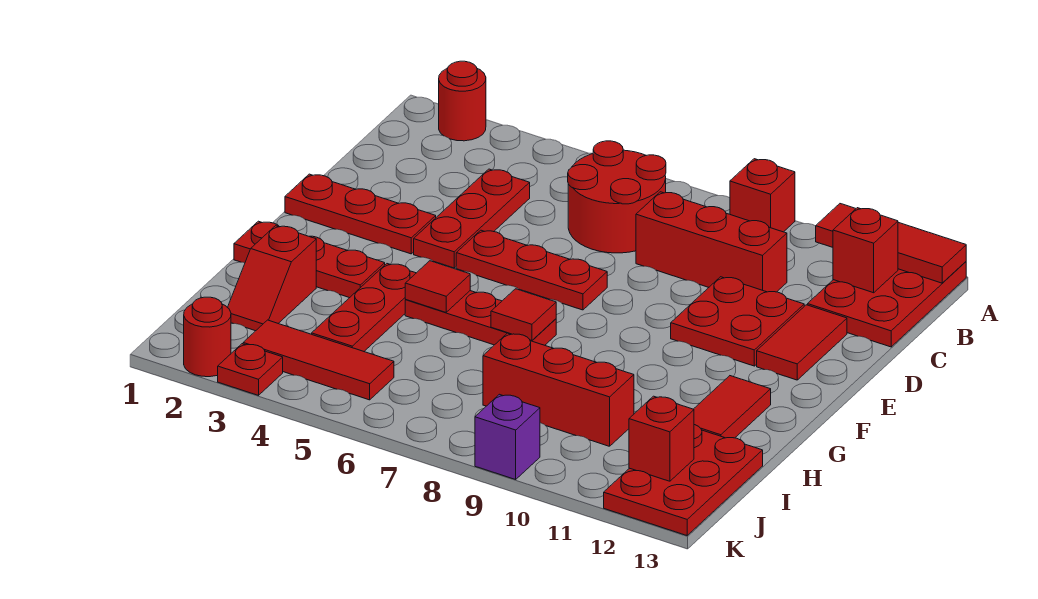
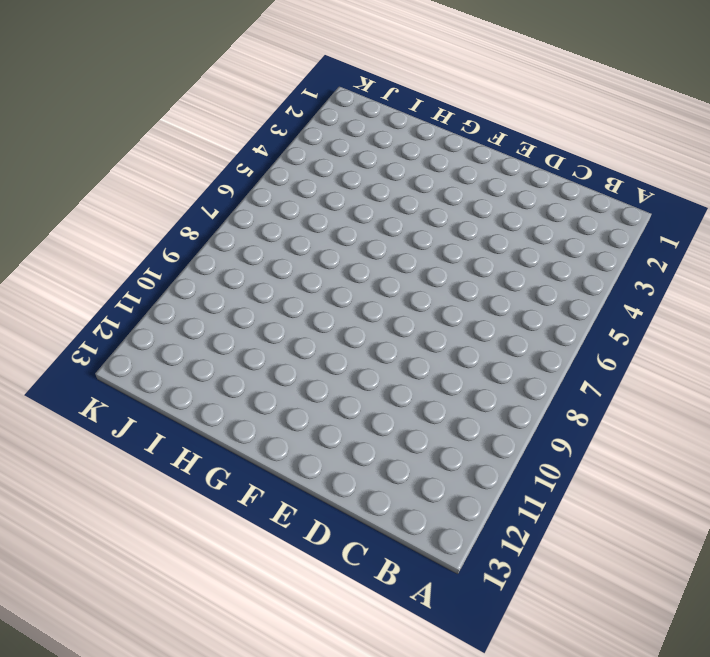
none -> red round brick A2 level 1
none -> red brick A9 level 1
none -> red plate A12:C13 level 1

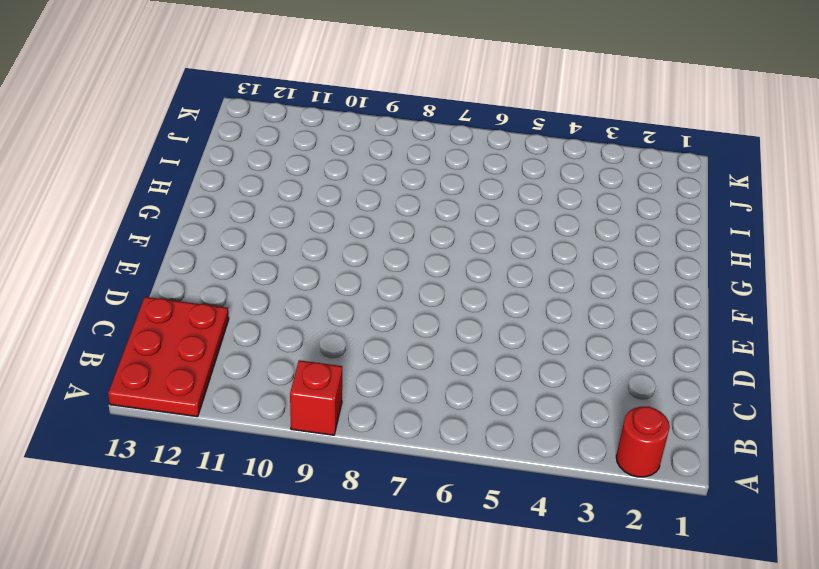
none -> red round brick B6:C7 level 1
none -> red plate C4:E4 level 1
none -> red brick C8:C10 level 1

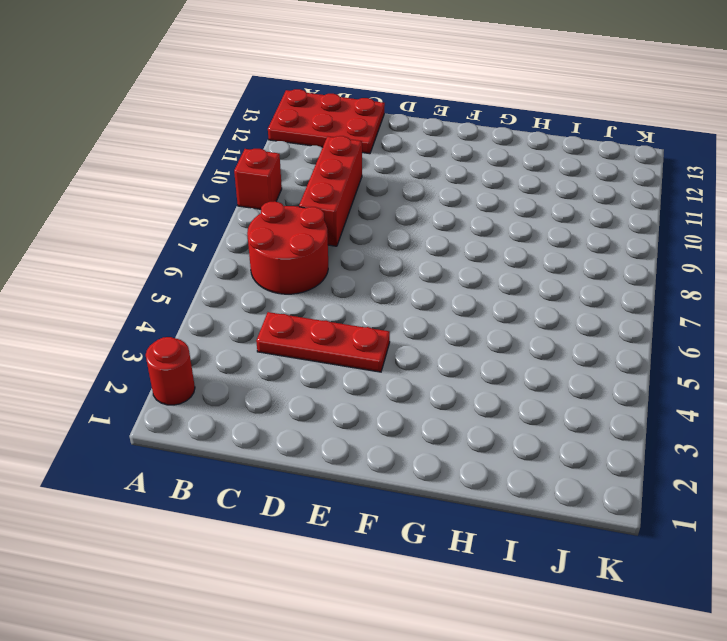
none -> red plate D10:E11 level 1
none -> red tile D12:E12 level 1
none -> red plate E1:E3 level 1

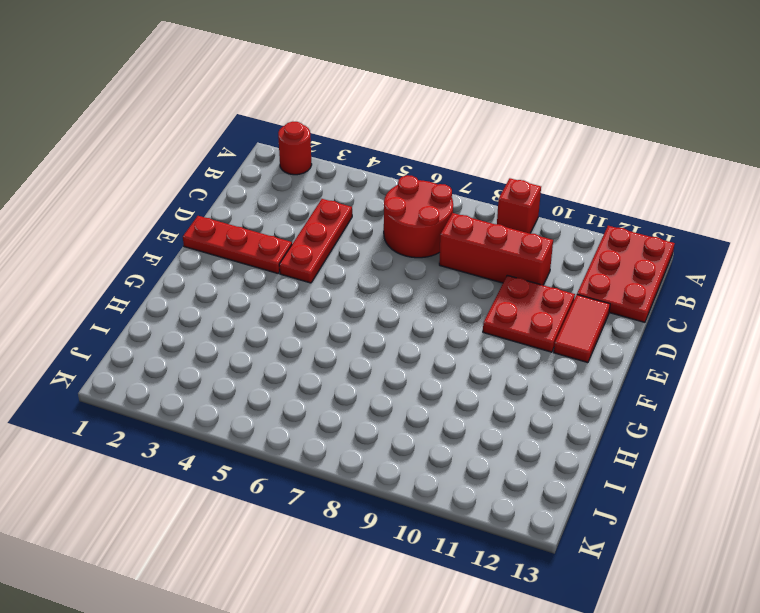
none -> red plate E5:E7 level 1
none -> red plate G1:G3 level 1
none -> red plate G4:I4 level 1

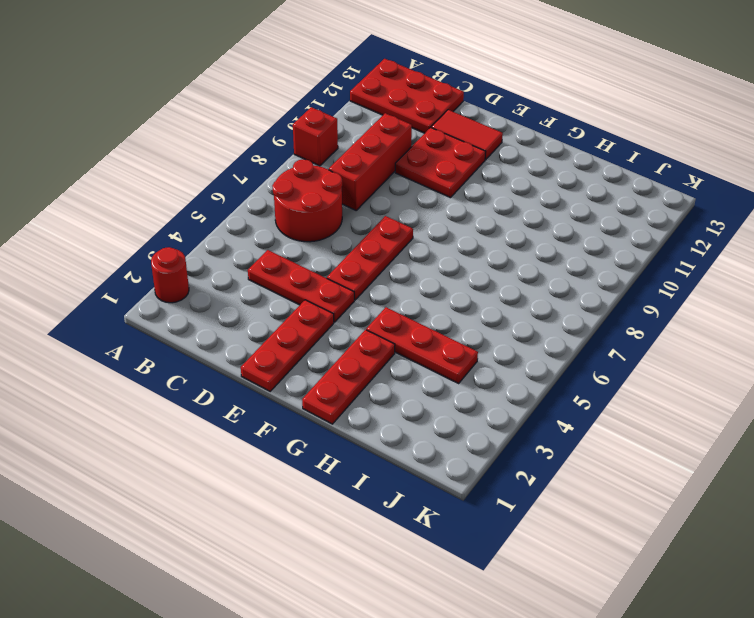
none -> red plate G5:G7 level 1
none -> red tile G12:H12 level 1
none -> red slope H2:I2 level 1 top H

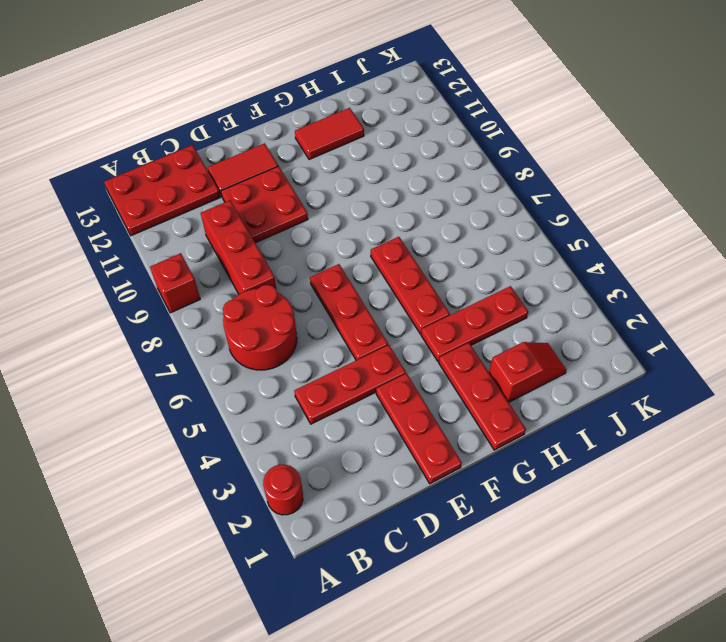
none -> red brick I8:I10 level 1
none -> red plate I12:K13 level 1
none -> red tile J3:J5 level 1

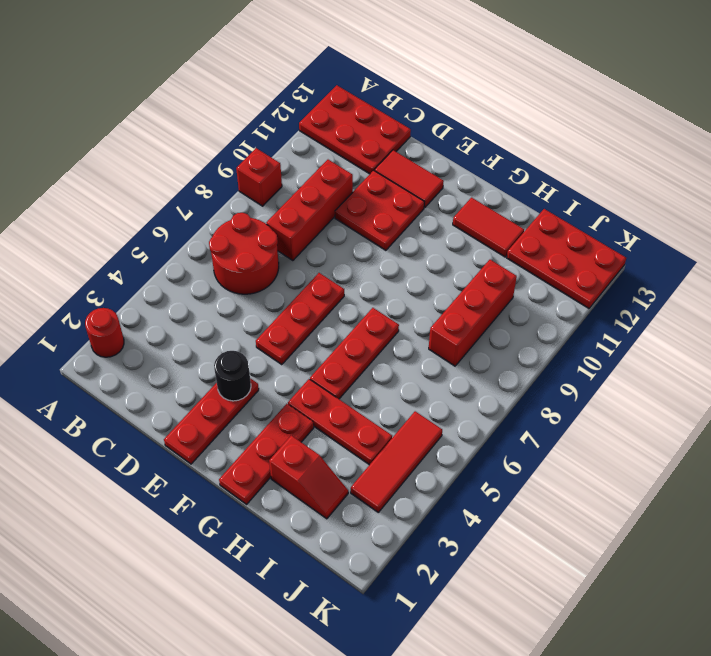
black round brick E3 level 2 -> none
none -> red plate C4:E4 level 1
none -> red round brick K2 level 1
none -> red plate K3 level 1

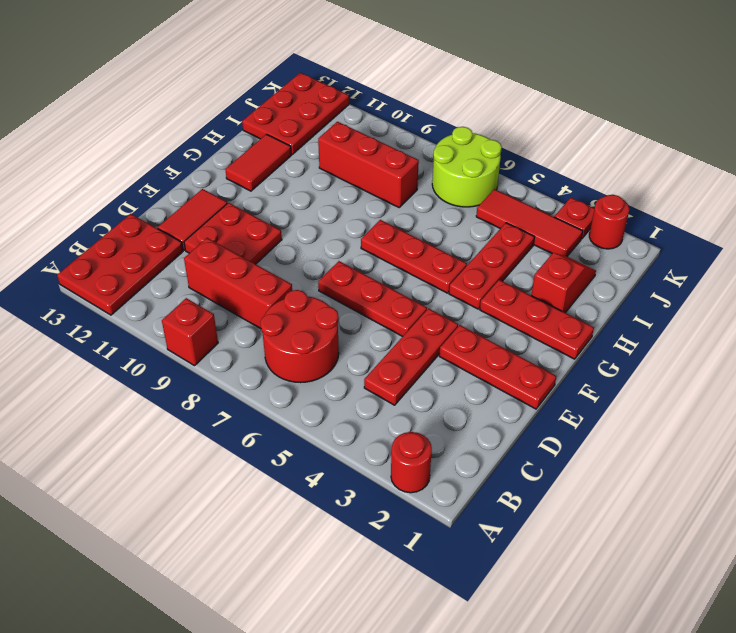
lime round brick J6:K7 level 1 -> none
none -> purple brick K9 level 1
none -> red tile A11:A13 level 2
none -> red brick B12 level 2

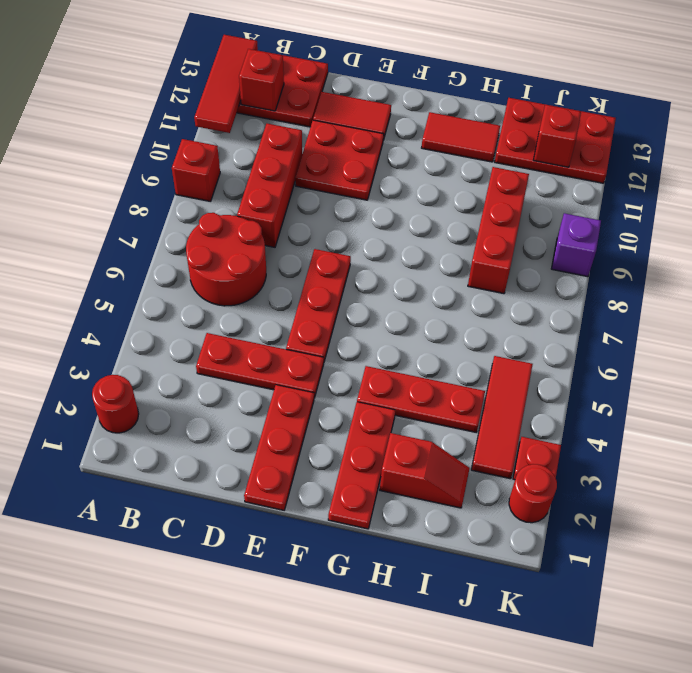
none -> red plate G5:G7 level 1
none -> red tile G5 level 2
none -> red tile G7 level 2

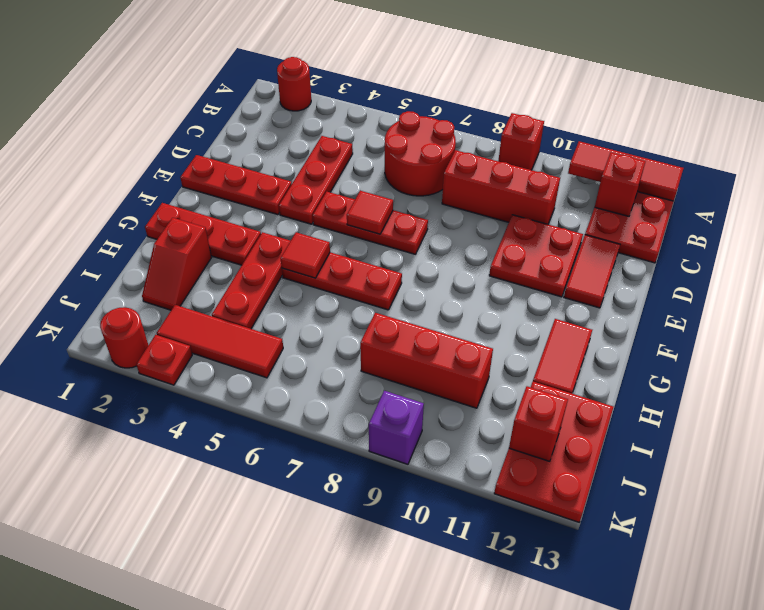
red tile E6 level 2 -> red tile G7 level 2

